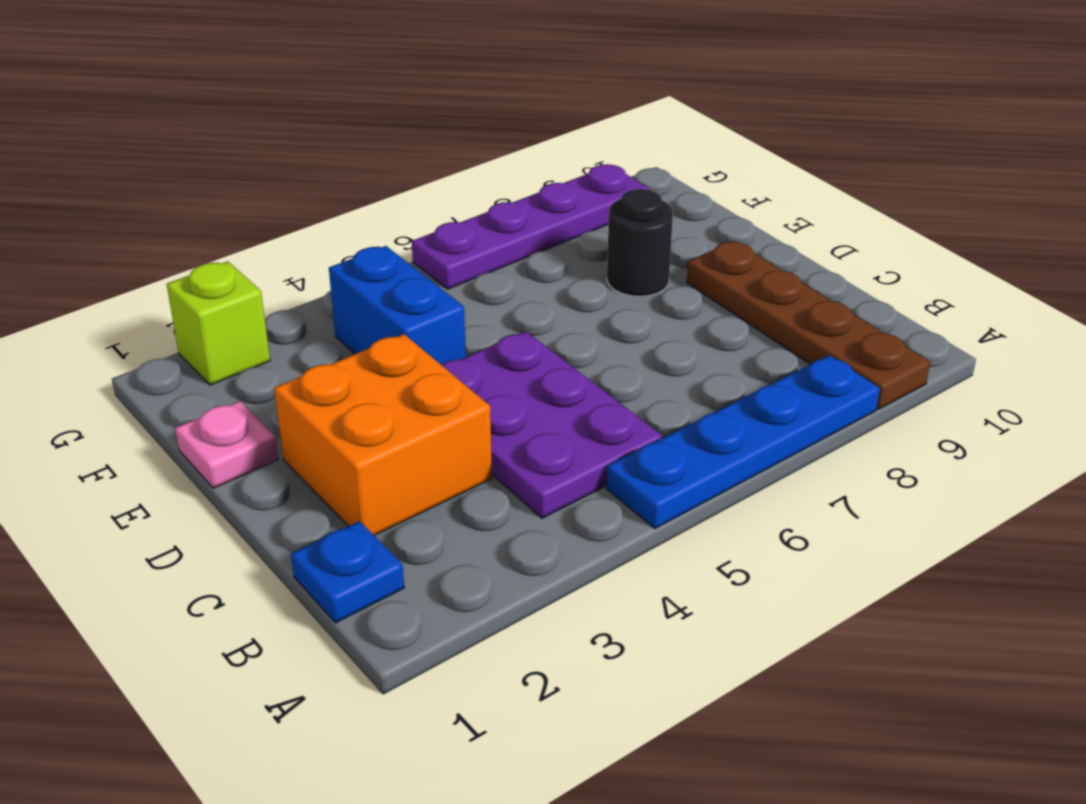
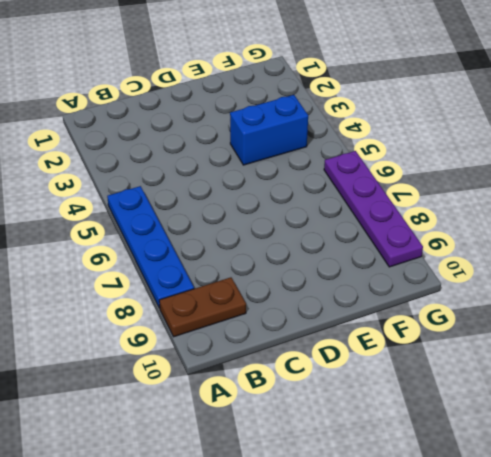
brown plate A9:B9 level 1 -> brown plate A9:D9 level 1
none -> blue plate B1 level 1
none -> purple plate B4:D5 level 1

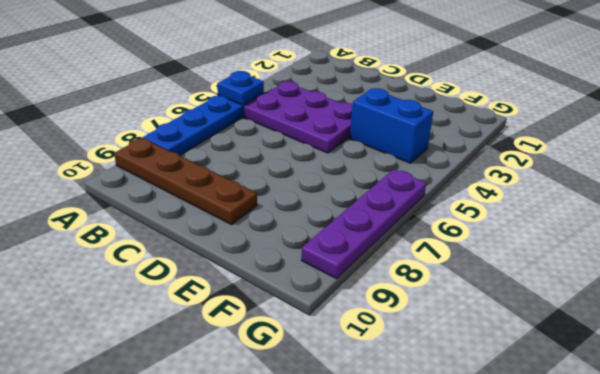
blue plate A5 level 2 -> blue plate B1 level 1
none -> orange brick C2:D3 level 1
none -> pink plate E1 level 1

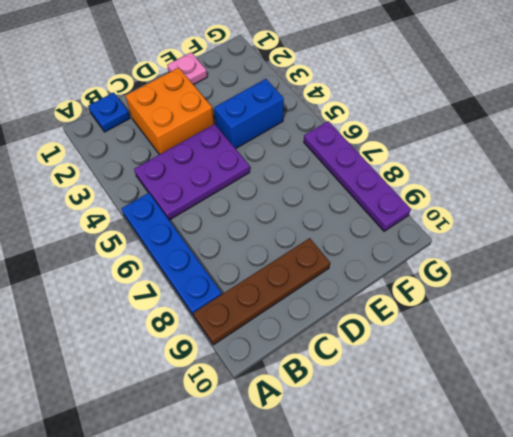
none -> black round brick E8 level 1
none -> lime brick G2 level 1

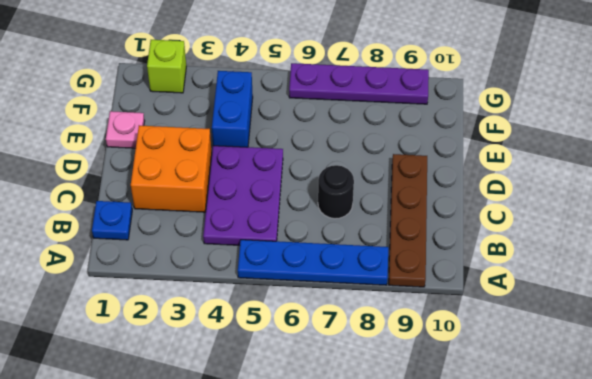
black round brick C7 level 1 -> black round brick E8 level 1

